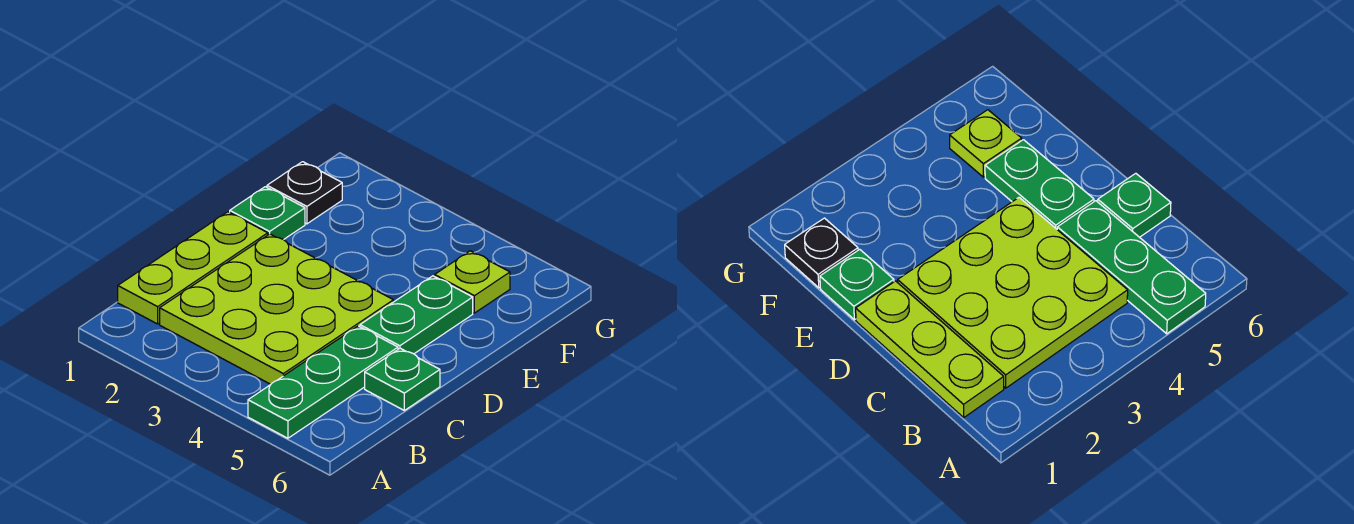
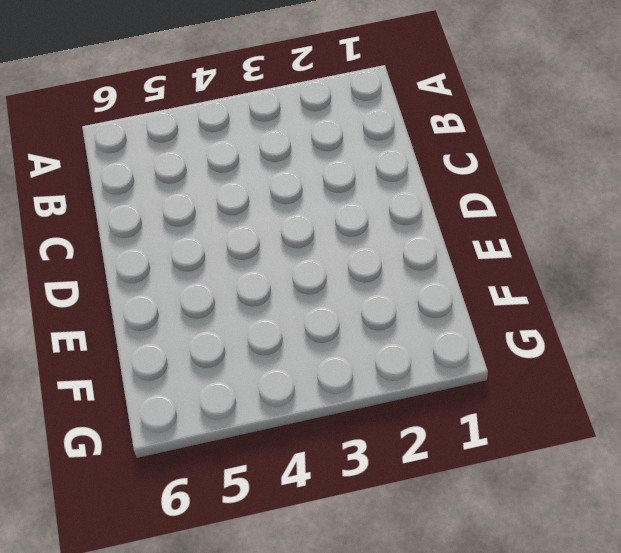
none -> green plate A5:C5 level 1
none -> lime plate B1:D1 level 1

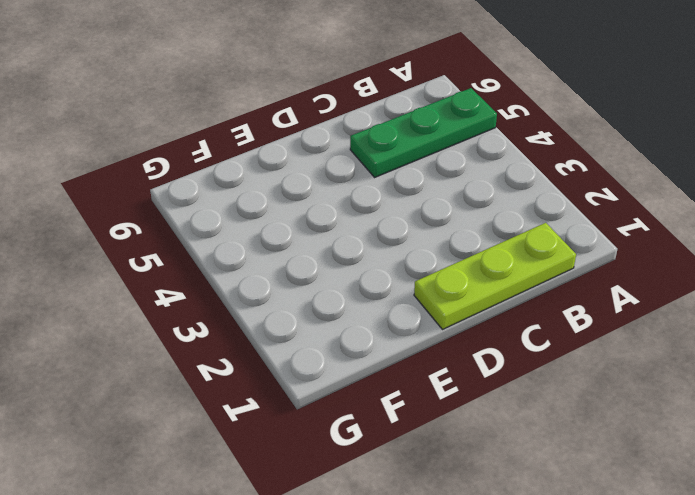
none -> lime plate B2:D4 level 1
none -> green plate C6 level 1

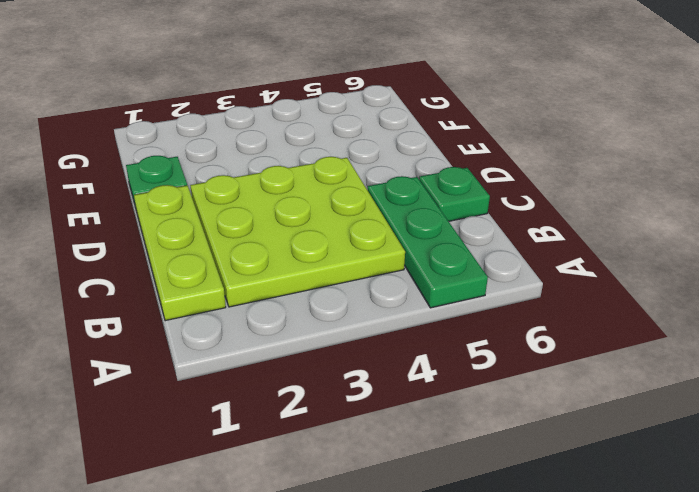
none -> green plate D5:E5 level 1
none -> black plate F1 level 1

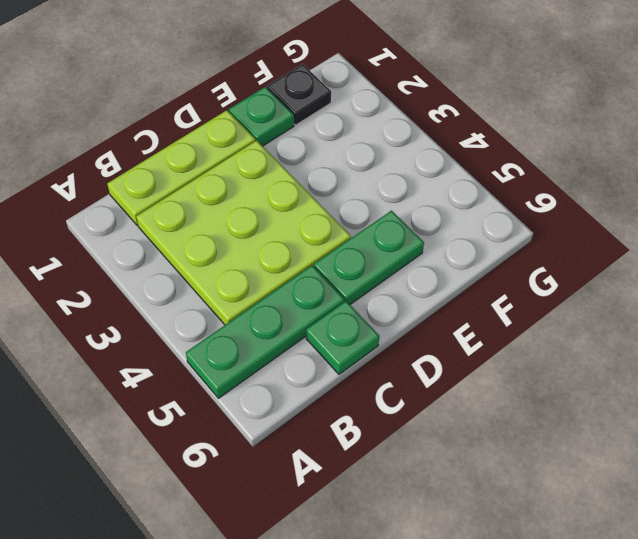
none -> lime plate F5 level 1

